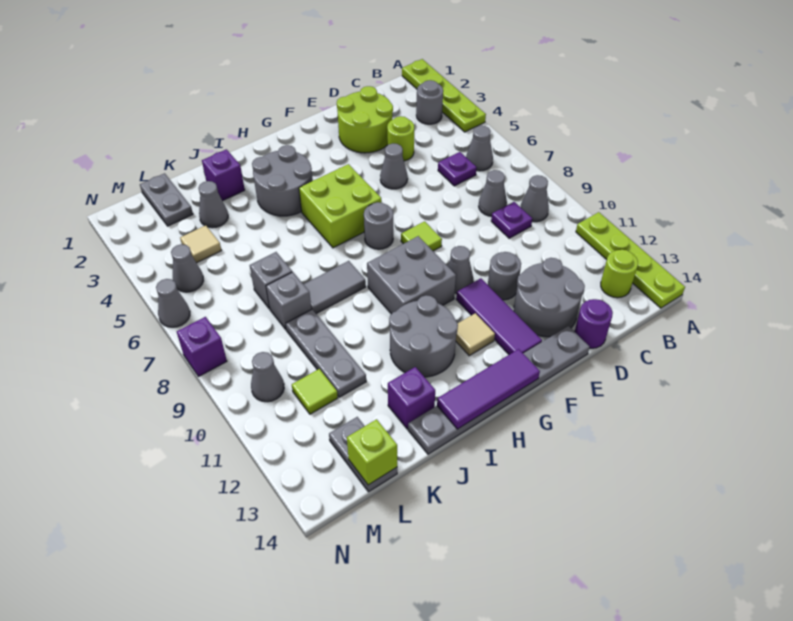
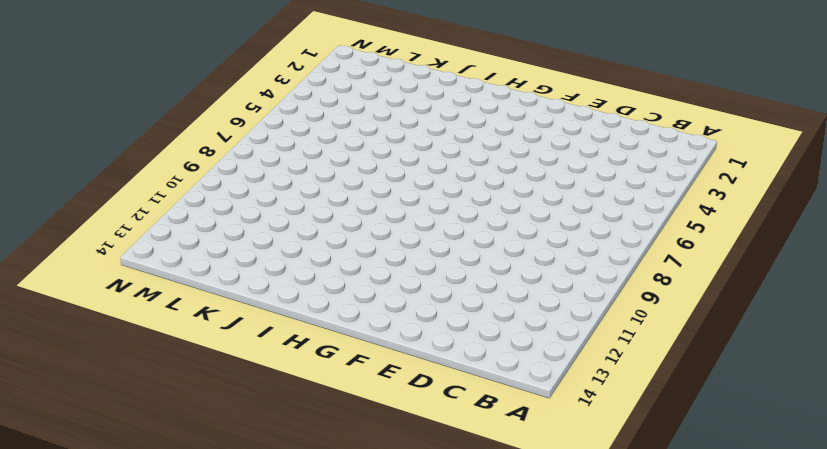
none -> lime plate A1:A4 level 1
none -> lime plate A11:A14 level 1
none -> grey round brick B3 level 1
none -> grey cone B6 level 1

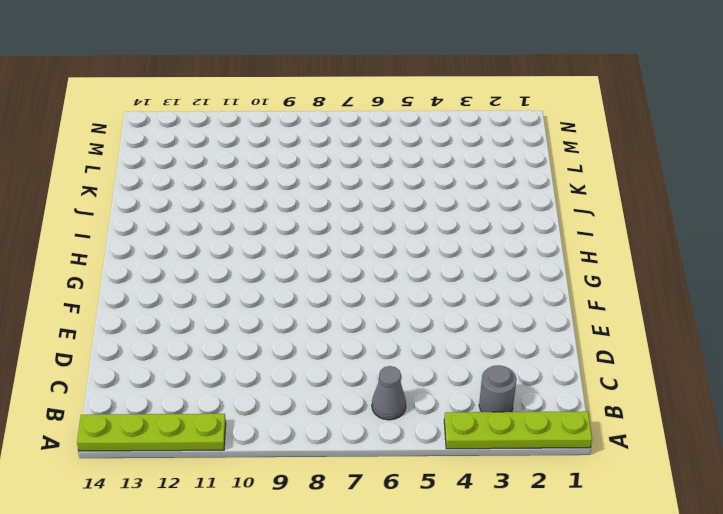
none -> grey cone B9 level 1
none -> lime round brick B13 level 1
none -> purple plate C6 level 1
none -> grey cone C8 level 1

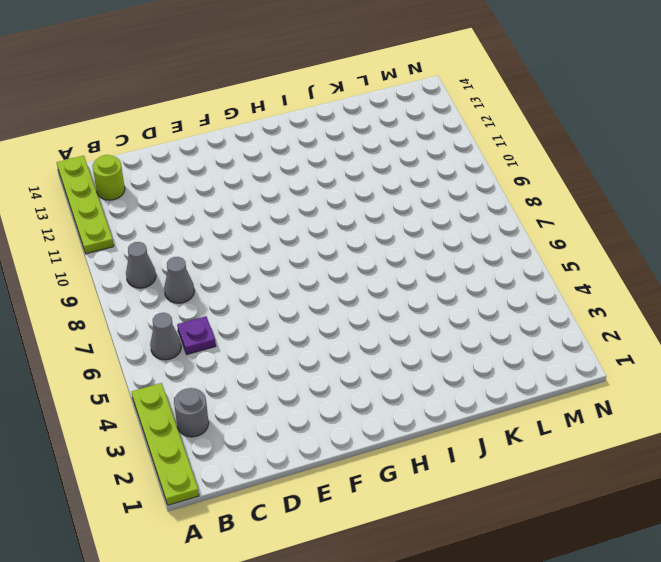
none -> purple plate C9 level 1
none -> lime round brick D2:E3 level 1
none -> lime round brick D4 level 1
none -> grey round brick D12:E13 level 1

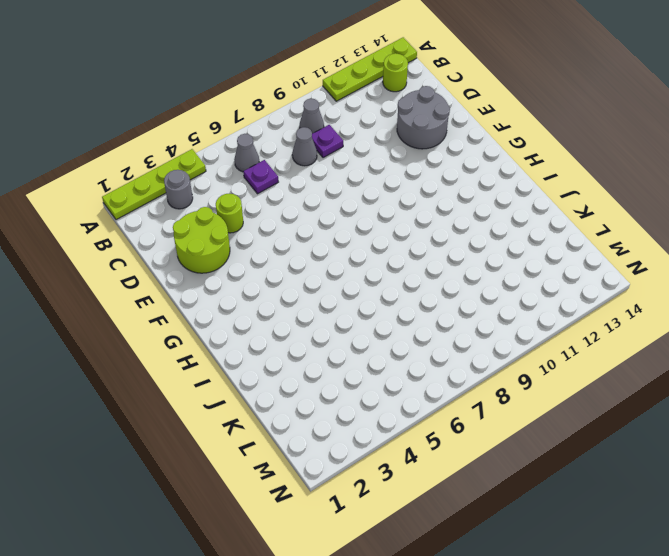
none -> purple round brick D14 level 1
none -> grey cone E5 level 1
none -> grey round brick E11 level 1
none -> grey plate E14:J14 level 1

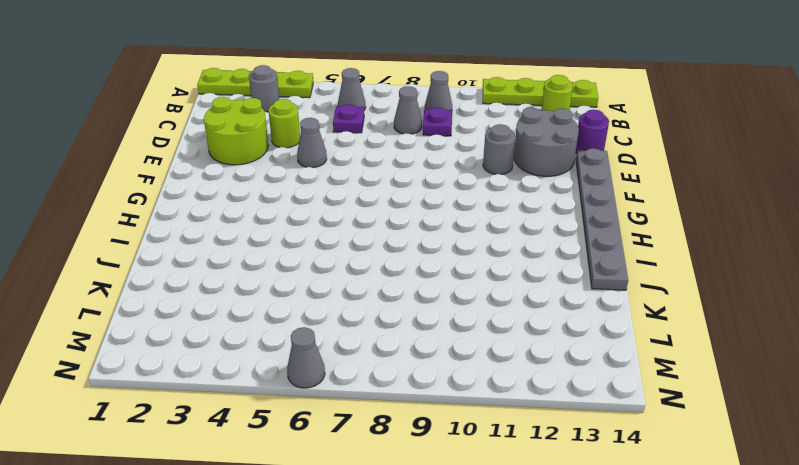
none -> lime tile F8 level 1
none -> grey cone F10 level 1
none -> purple tile F11:F13 level 1
none -> lime brick G5:H6 level 1

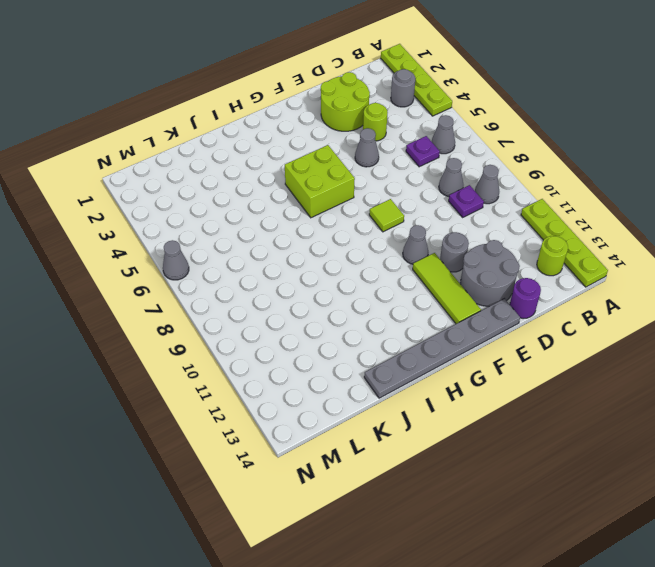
lime tile F11:F13 level 1 -> purple tile F11:F13 level 1
none -> grey round brick G7 level 1
none -> grey brick G9:H10 level 1
none -> tan tile G12 level 1
none -> grey round brick H3:I4 level 1

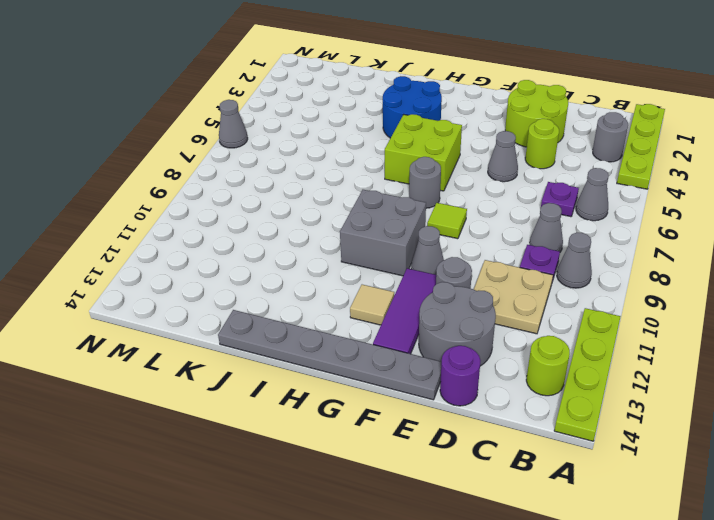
tan plate C10:D11 level 1 -> none
blue round brick H3:I4 level 1 -> grey round brick H3:I4 level 1
none -> grey round brick H11:I12 level 1
none -> grey tile I8:J8 level 1
none -> purple brick J2 level 1
none -> purple brick J13 level 1

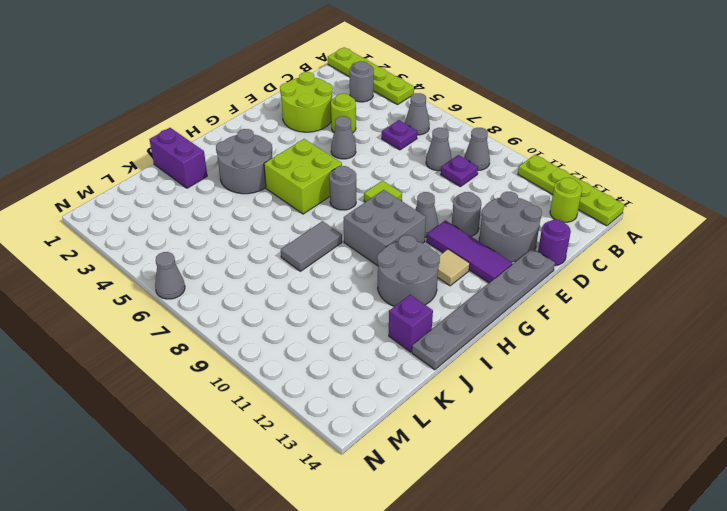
purple brick J1:J2 level 1 -> purple brick J2 level 1
none -> grey cone K3 level 1
none -> grey brick K7 level 1
none -> grey brick K8 level 1
none -> grey plate K9:K11 level 1

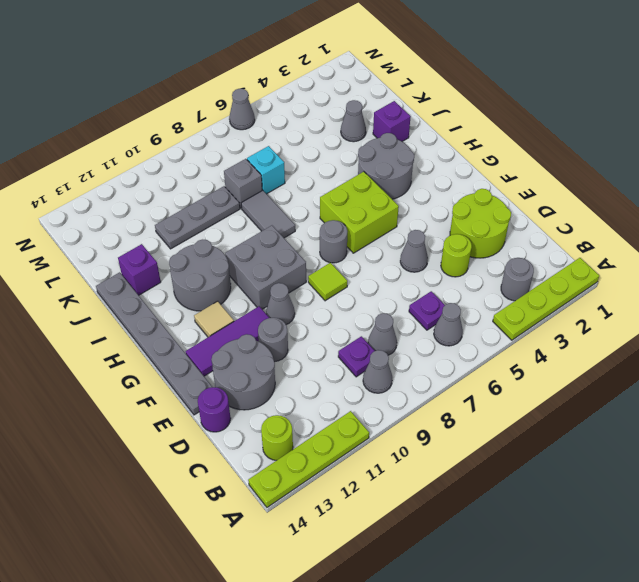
cyan brick K7 level 1 -> grey brick K7 level 1
none -> grey plate L1:L2 level 1
none -> tan tile L4 level 1
none -> lime tile L11 level 1
none -> grey plate L13:L14 level 1

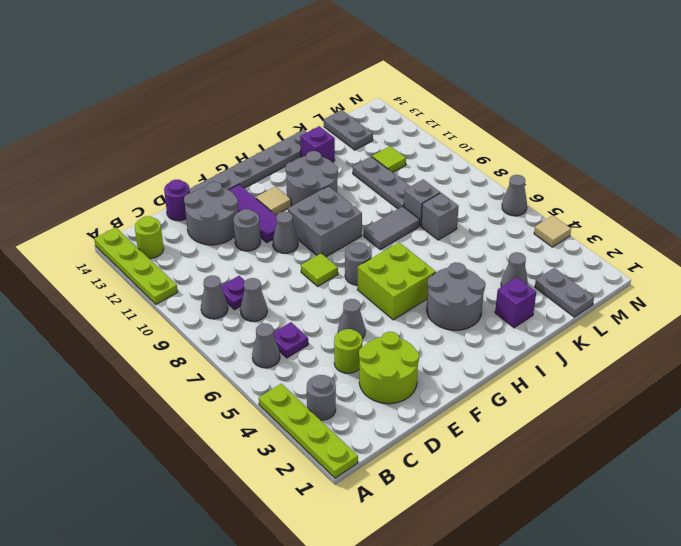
tan tile N4 level 1 -> tan tile L4 level 1
none -> grey cone M5 level 1
none -> grey cone M10 level 1
none -> purple brick N8 level 1
none -> purple tile G14:I14 level 2

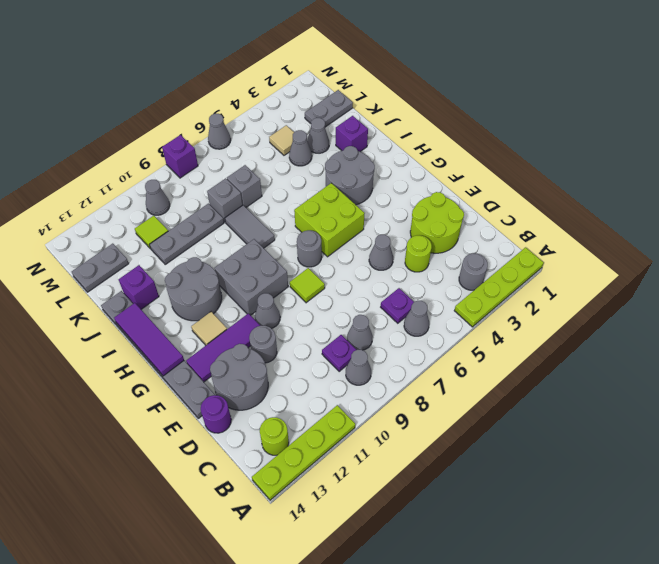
grey cone K4 level 1 -> grey cone M5 level 1
none -> lime brick L14 level 2

